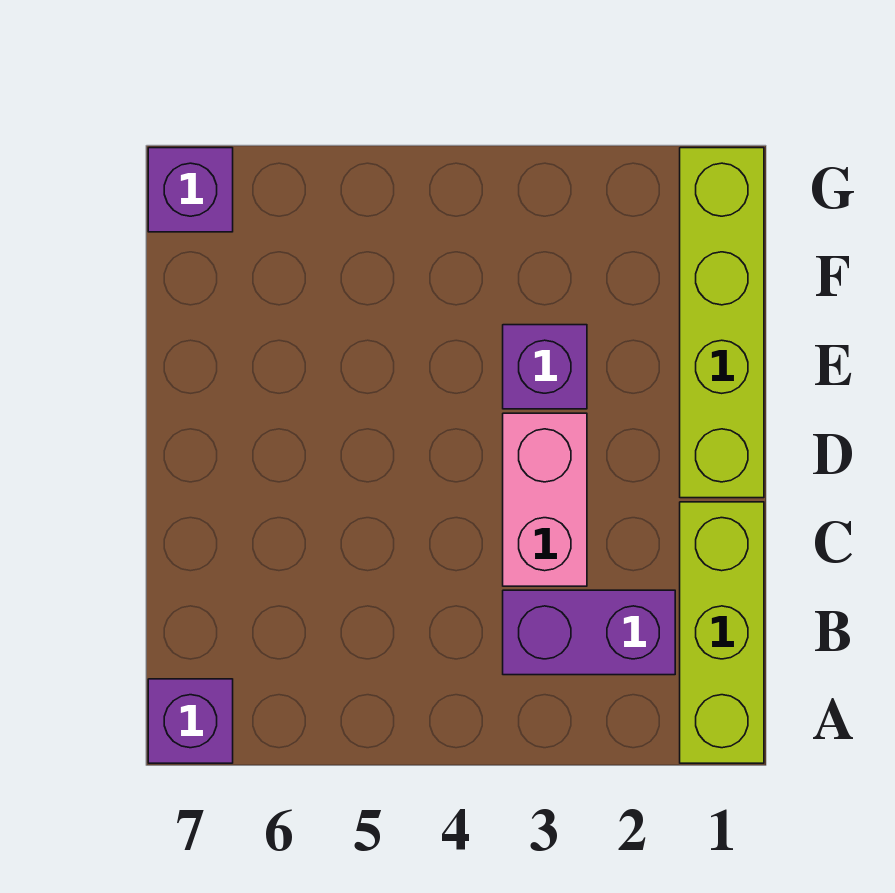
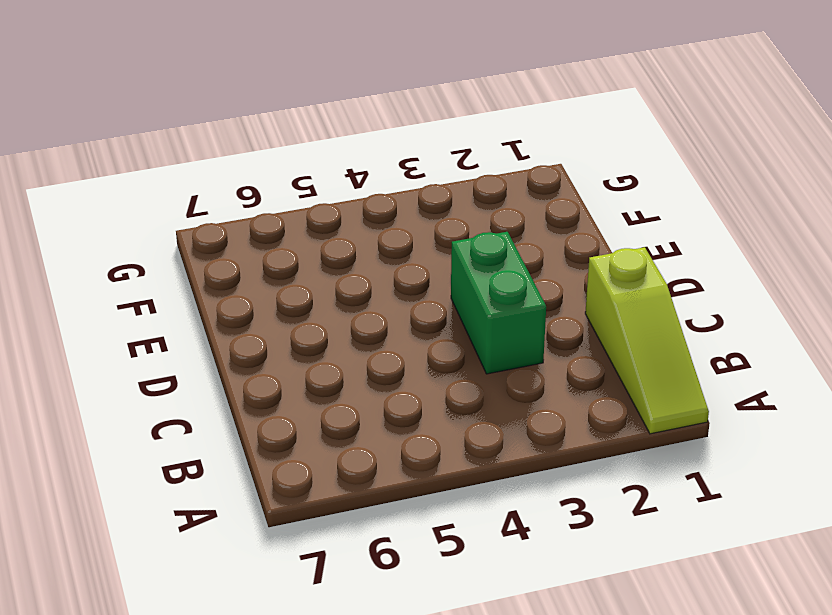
lime slope A1:C1 level 1 top C -> lime brick A1:C1 level 1
green brick C3:D3 level 1 -> pink brick C3:D3 level 1
none -> purple brick A7 level 1
none -> purple brick B2:B3 level 1

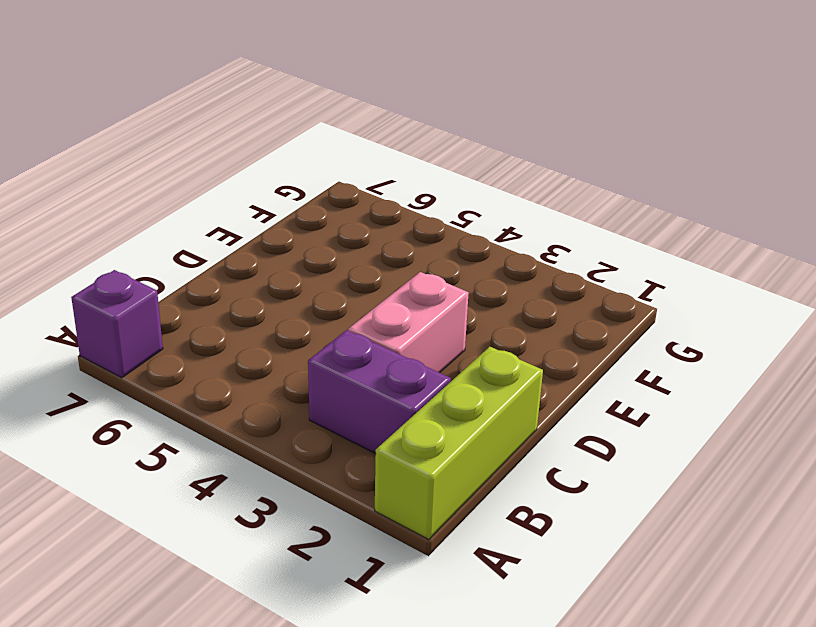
none -> lime brick D1:G1 level 1
none -> purple brick E3 level 1

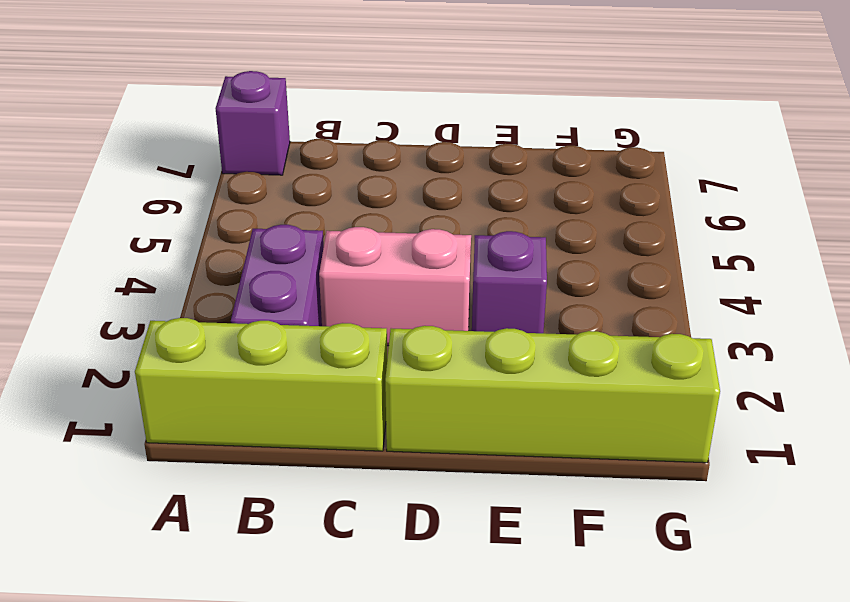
none -> purple brick G7 level 1

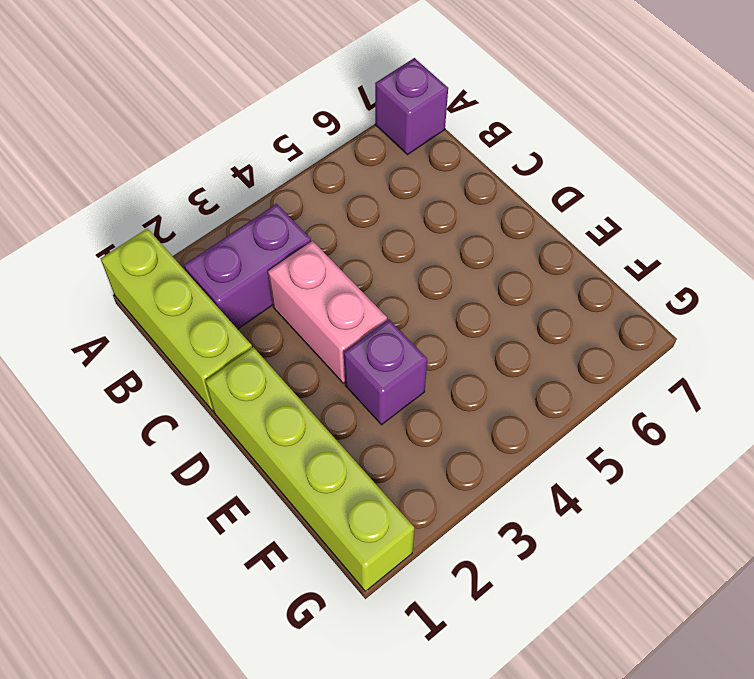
none -> purple brick G7 level 1

